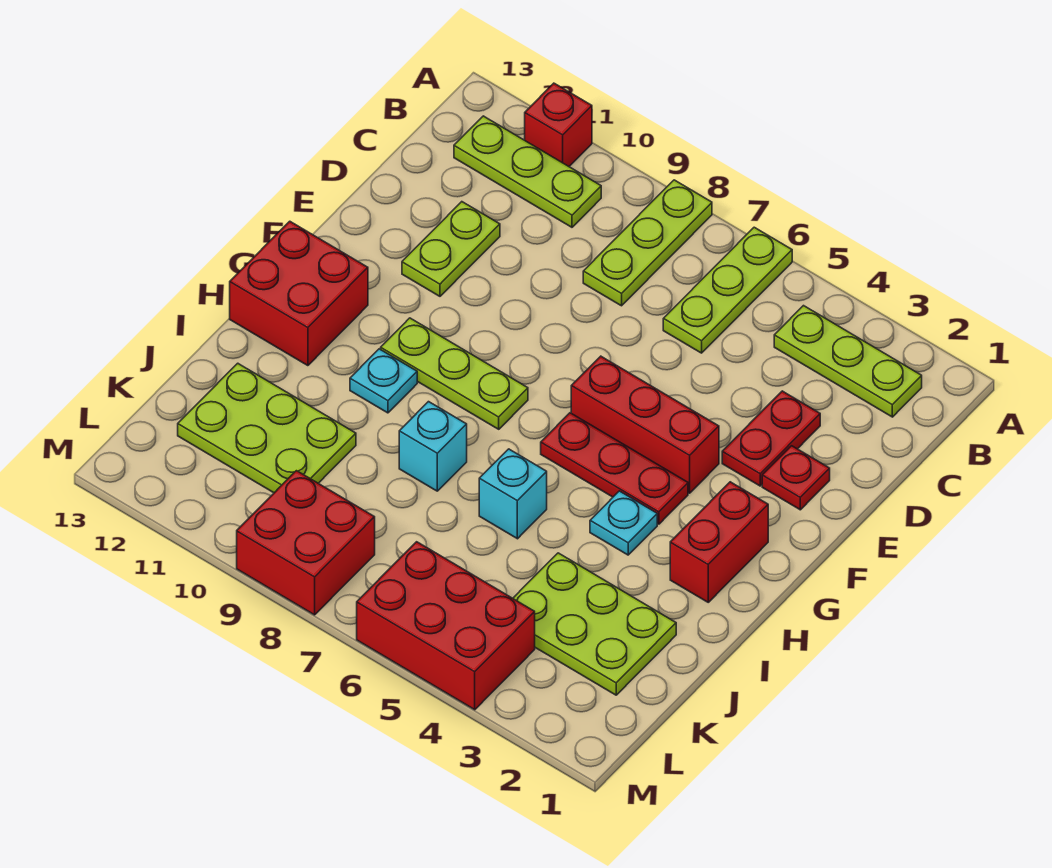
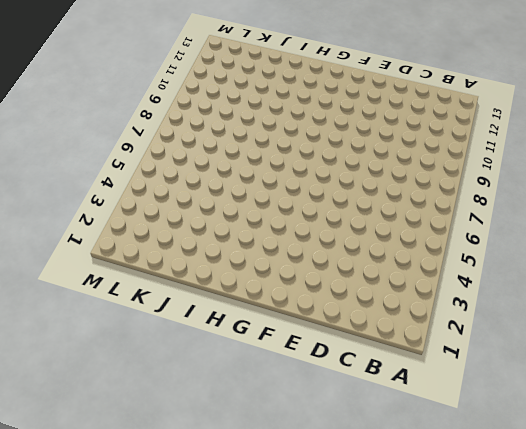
none -> lime plate A6:C6 level 1
none -> lime plate A8:C8 level 1
none -> red brick A11 level 1

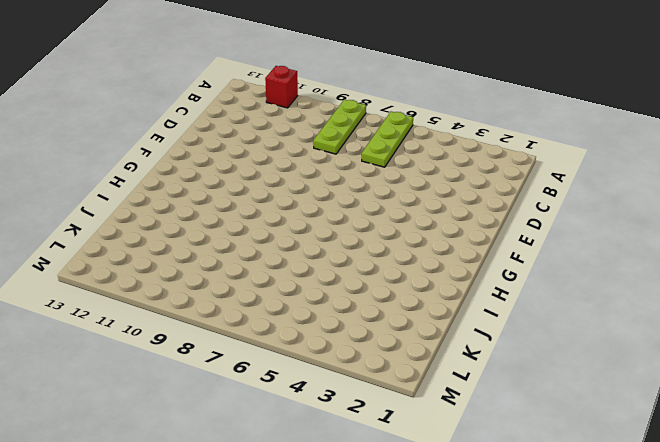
none -> lime plate B2:B4 level 1
none -> lime plate B10:B12 level 1
none -> red plate D3:E3 level 1

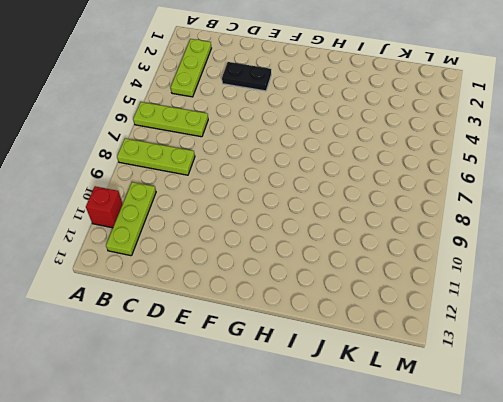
black plate D3:E3 level 1 -> red plate D3:E3 level 1
none -> lime plate D11:E11 level 1
none -> red plate E2 level 1
none -> red brick F4:F6 level 1

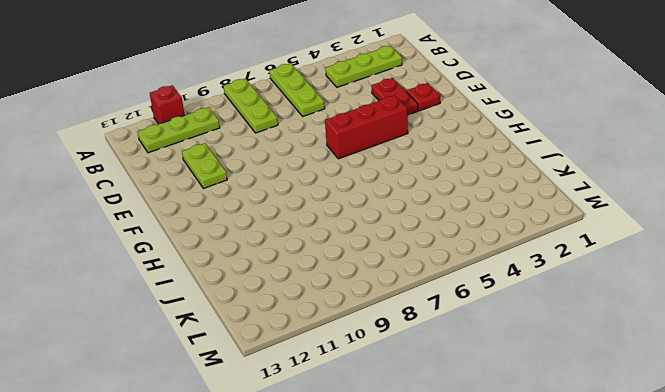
none -> red brick G2:H2 level 1
none -> red plate G4:G6 level 1
none -> lime plate G8:G10 level 1

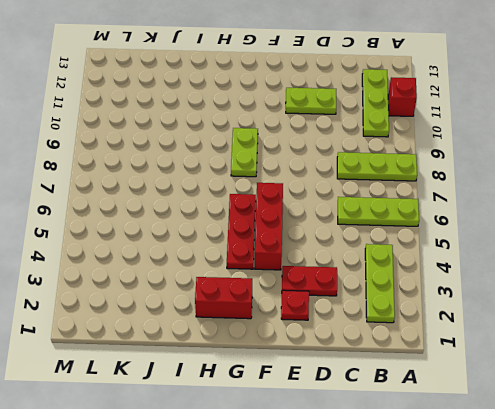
lime plate G8:G9 level 1 -> lime plate G8:G10 level 1
none -> red brick G12:H13 level 1
none -> cyan plate H4 level 1
none -> cyan plate H10 level 1

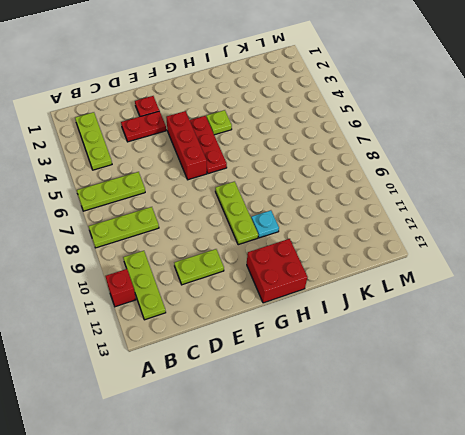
lime plate H4 level 1 -> cyan plate H4 level 1
none -> red brick G2:H2 level 1
none -> cyan brick I6 level 1
none -> cyan brick I8 level 1

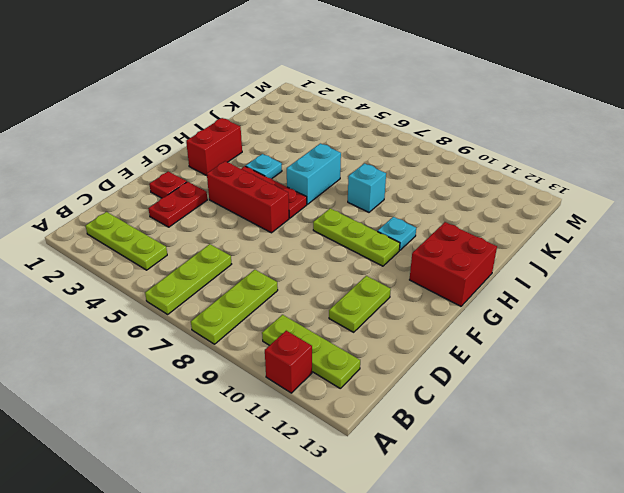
cyan brick H6:I6 level 1 -> cyan brick I6 level 1
none -> lime plate J2:K4 level 1
none -> lime plate J10:K12 level 1
none -> red brick L4:M6 level 1

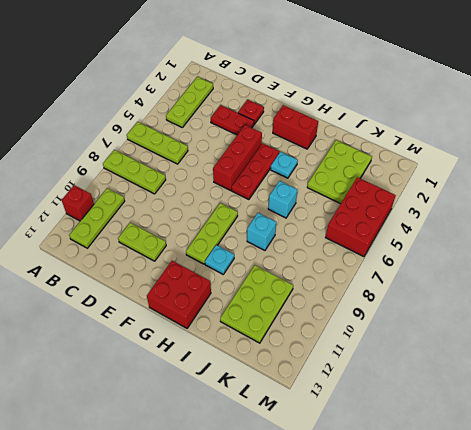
none -> red brick L8:M9 level 1

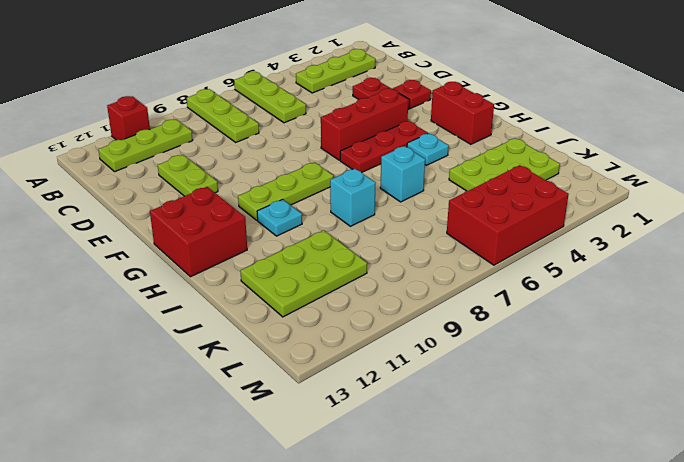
none -> red brick L8:M9 level 1

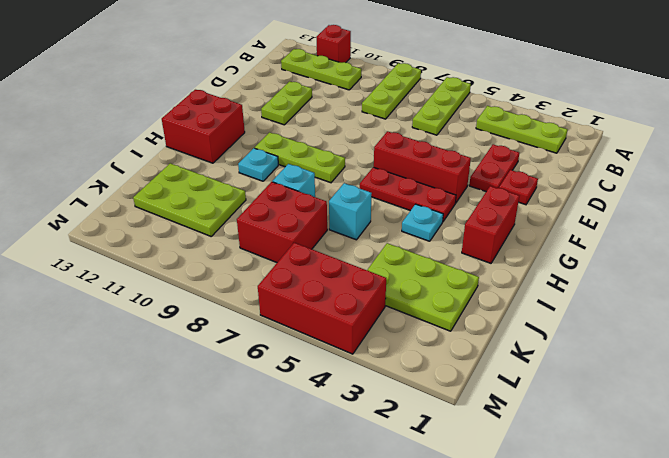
red brick J7:K8 level 1 -> red brick L8:M9 level 1

